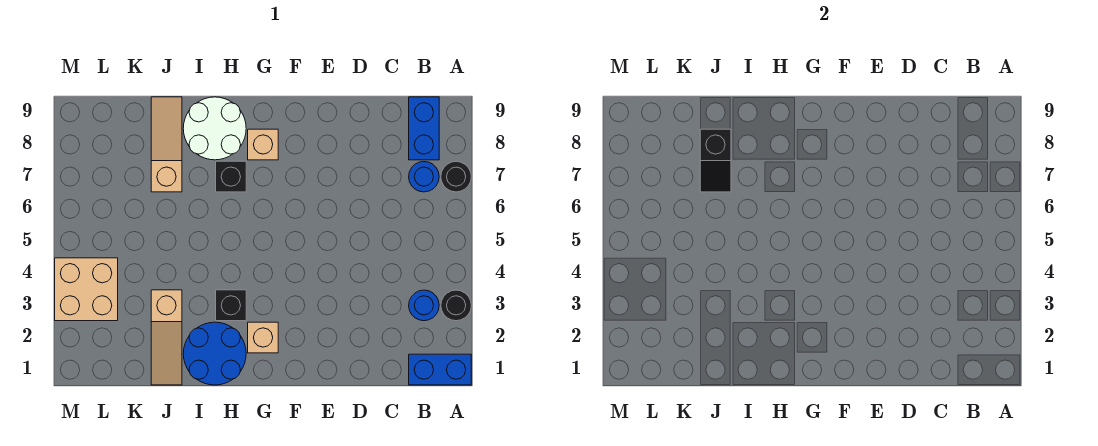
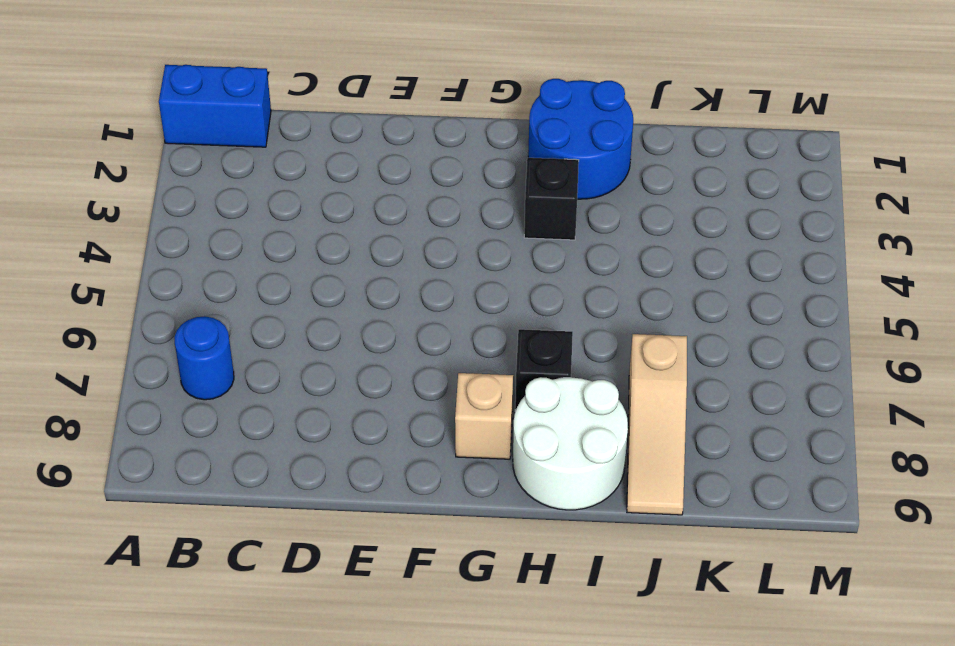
none -> black round brick A3 level 1
none -> black round brick A7 level 1
none -> blue round brick B3 level 1

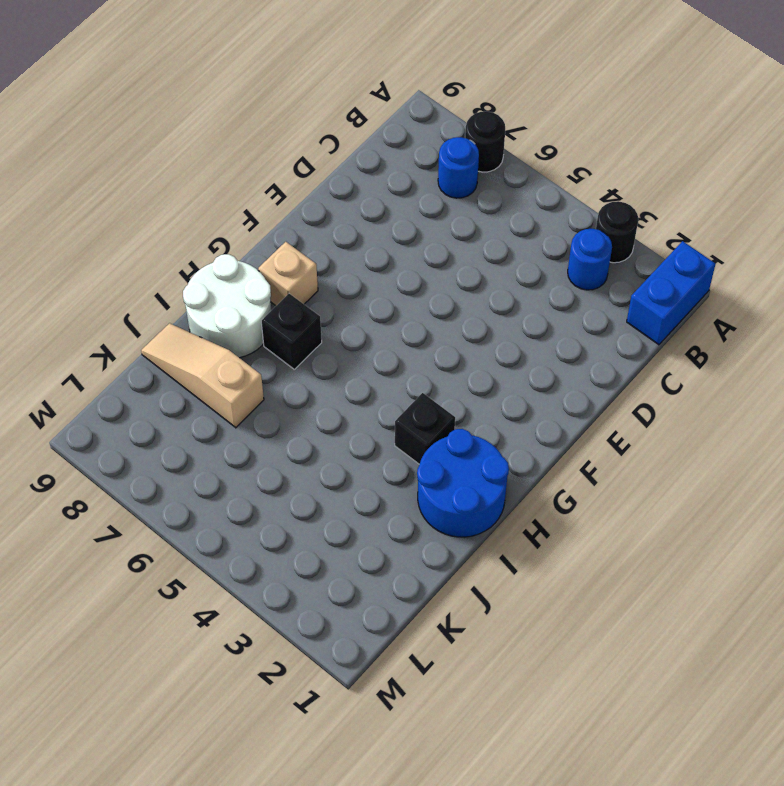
none -> blue brick B8:B9 level 1
none -> tan brick G2 level 1
none -> tan slope J1:J3 level 1 top 3

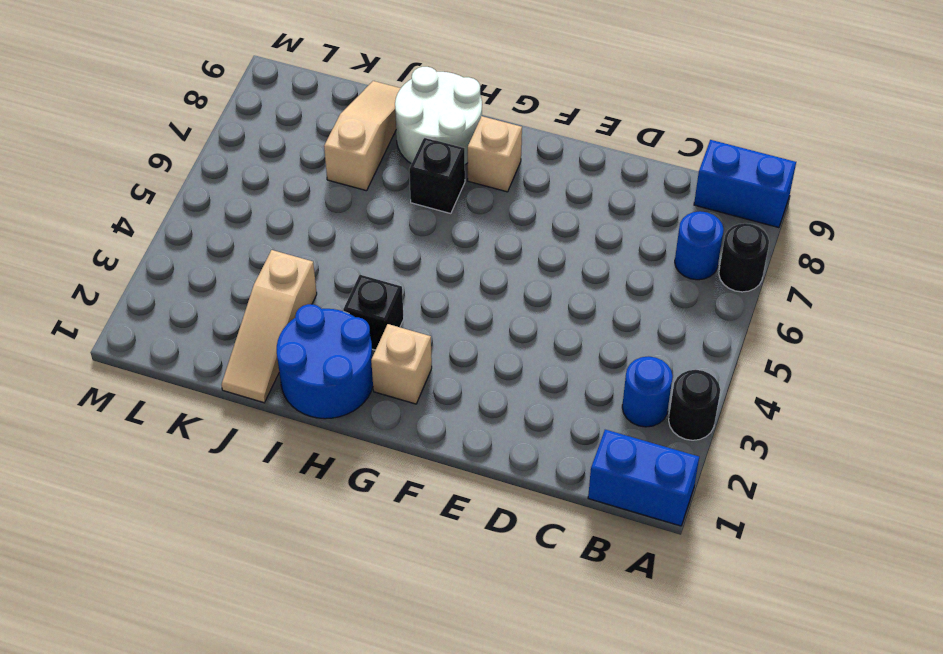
blue brick A9:B9 level 1 -> blue brick B8:B9 level 1
none -> tan brick L3:M4 level 1
none -> black slope J7:J8 level 2 top 8

